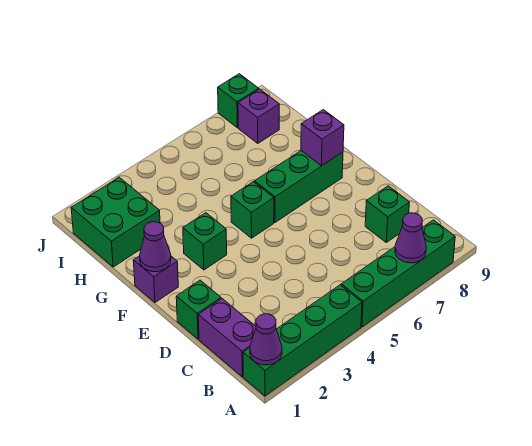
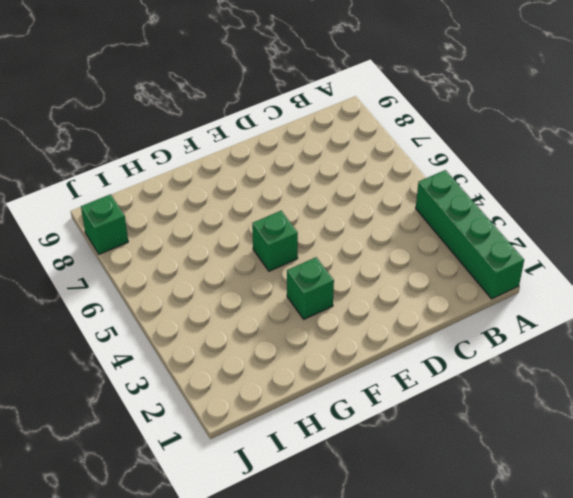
none -> green brick A5:A8 level 1
none -> purple brick B1:C1 level 1
none -> green brick C8 level 1

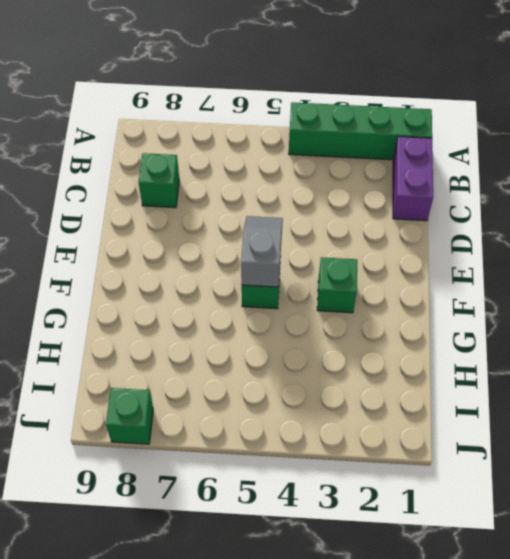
grey slope E5:F5 level 2 top F -> none
none -> green brick A5:A8 level 1
none -> green brick D1 level 1
none -> purple brick F1 level 1

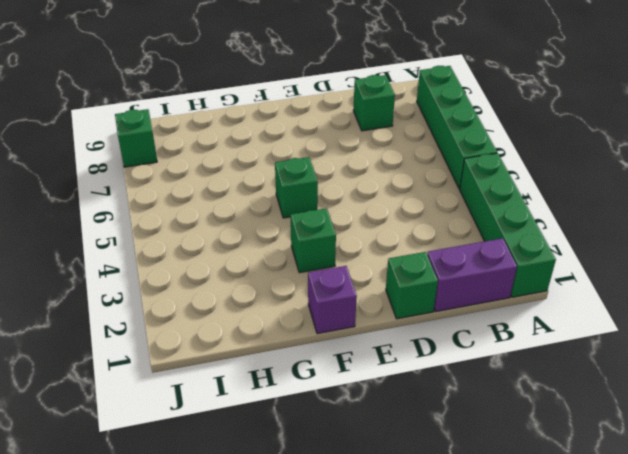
none -> green brick F6:F8 level 1
none -> green brick H1:I2 level 1
none -> purple brick I8 level 1

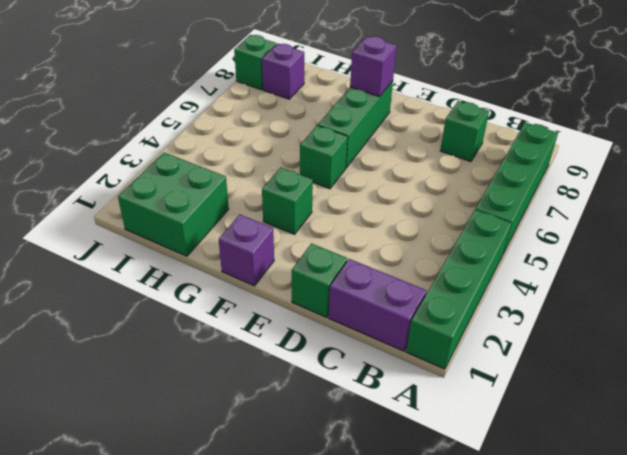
none -> purple cone A1 level 2
none -> purple cone A7 level 2
none -> purple cone F1 level 2

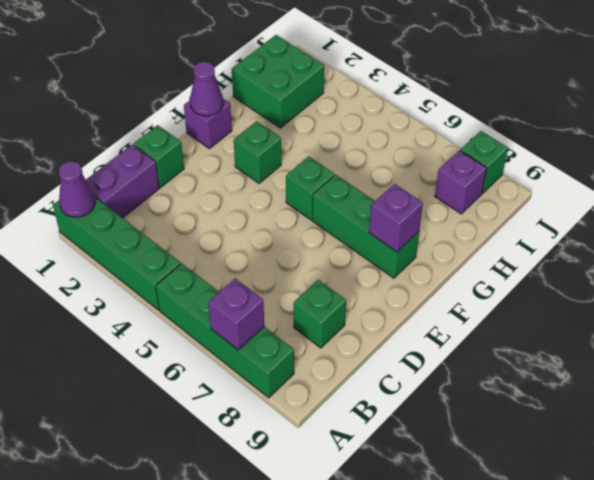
purple brick A7 level 2 -> purple cone A7 level 2

